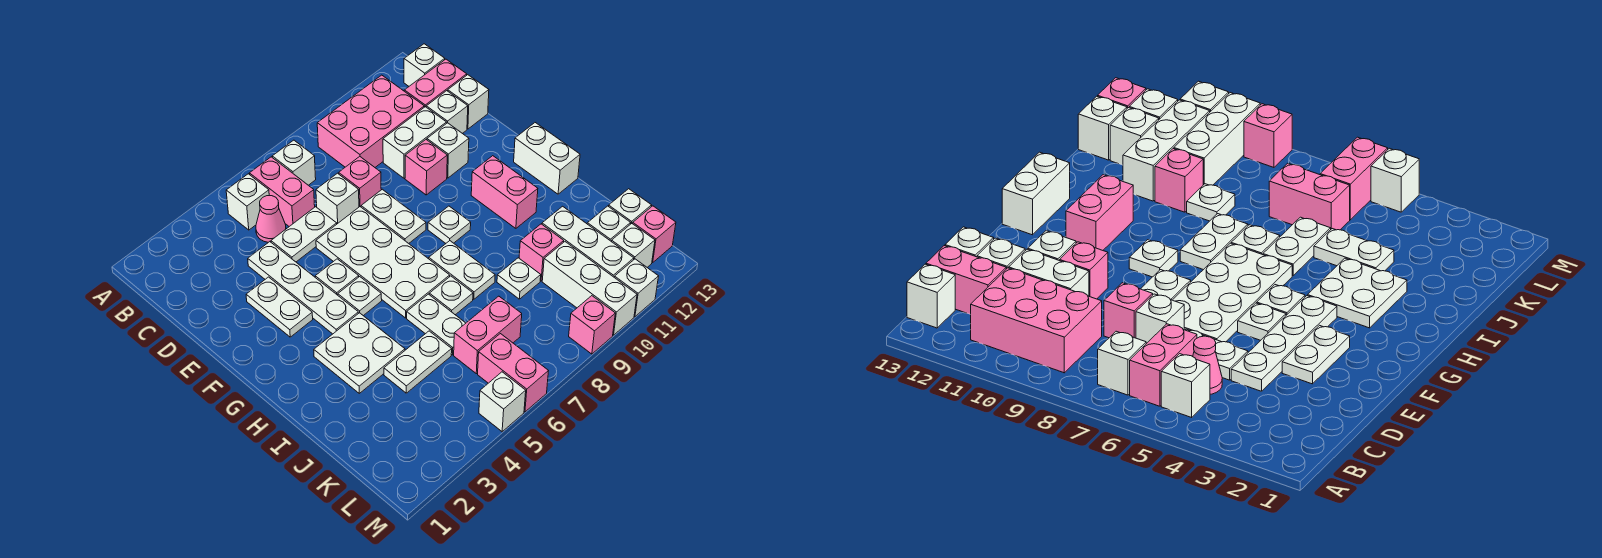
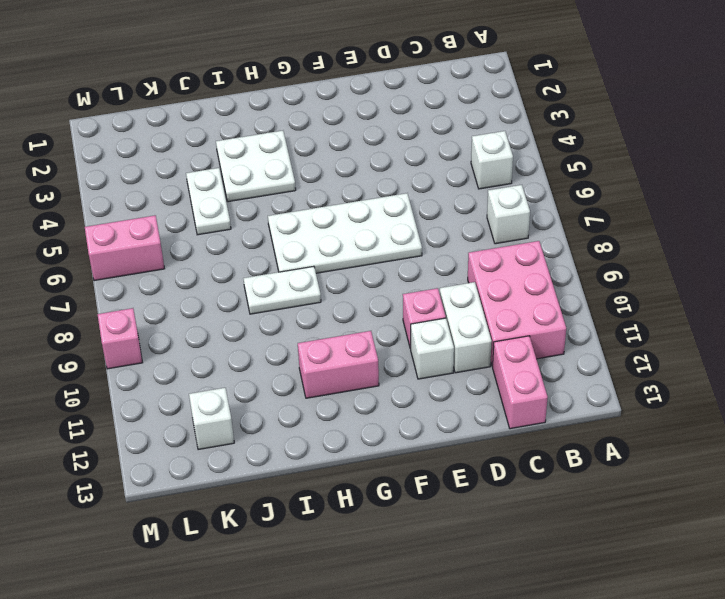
none -> pink brick B6:C6 level 1
none -> white brick B13 level 1
none -> pink cone C5 level 1
none -> white plate D4:G4 level 1

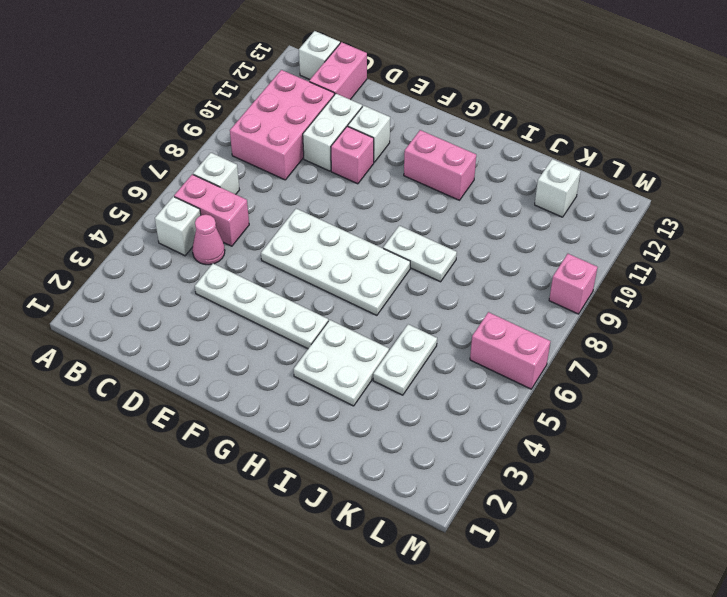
none -> white plate D5:D6 level 1
none -> white brick D7 level 1
none -> pink brick D8 level 1
none -> white brick D12 level 1

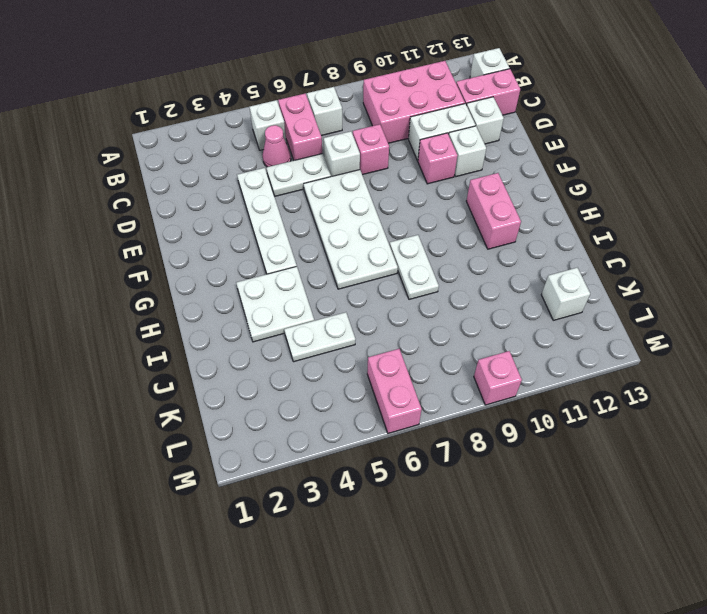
none -> white brick D13 level 1
none -> white plate E3:F3 level 1
none -> white plate E8:F8 level 1
none -> white plate F5 level 1

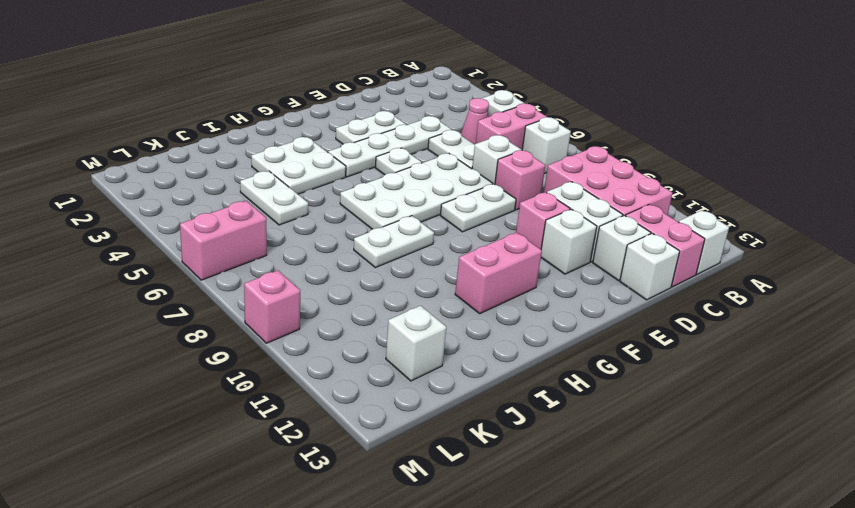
none -> white plate G5 level 1
none -> white plate G9 level 1
none -> white brick G13:H13 level 1
none -> white plate I6:J6 level 1

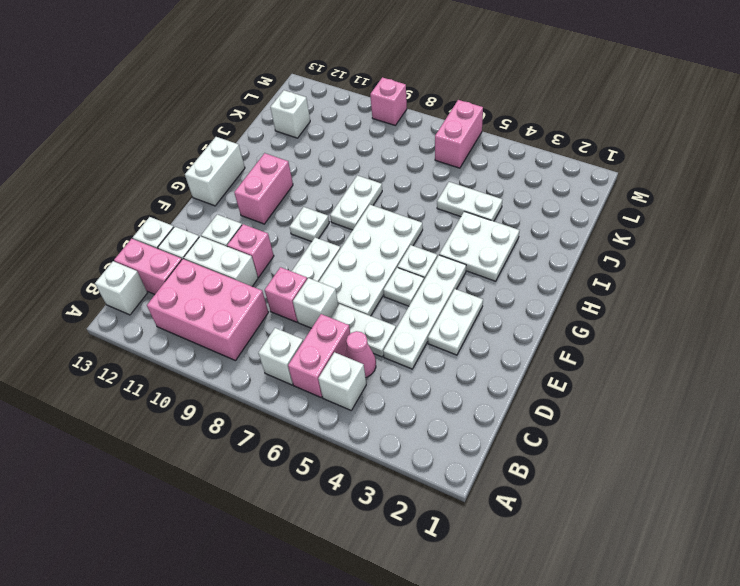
none -> white plate I6:J6 level 1
none -> white plate I7 level 1
none -> white plate J9 level 1
none -> pink brick J10 level 1

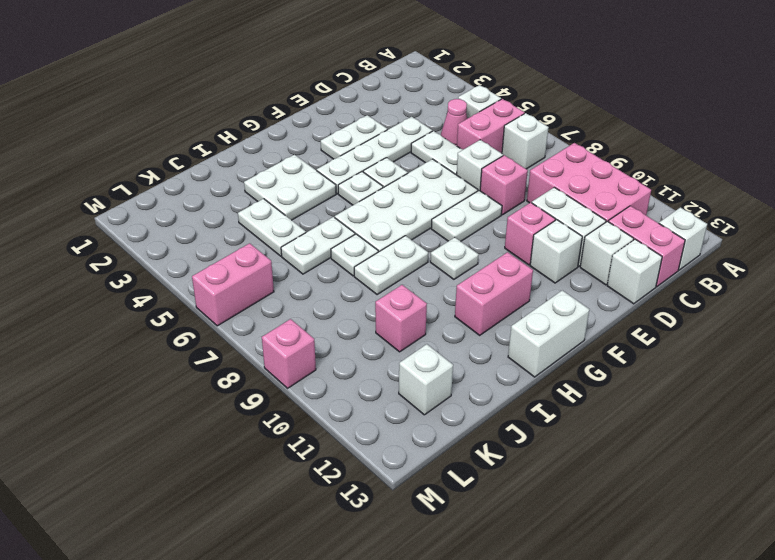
none -> white plate J9 level 1
none -> white brick J11:L11 level 1
none -> pink brick K6:K7 level 1
none -> white brick K10:M10 level 1

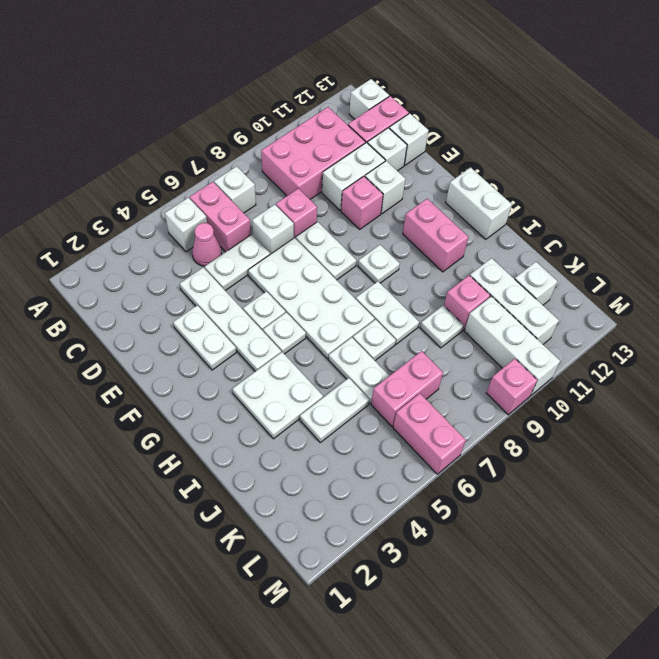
none -> white brick K13 level 1
none -> white brick L12 level 1
none -> pink brick L13 level 1
none -> white brick M5 level 1

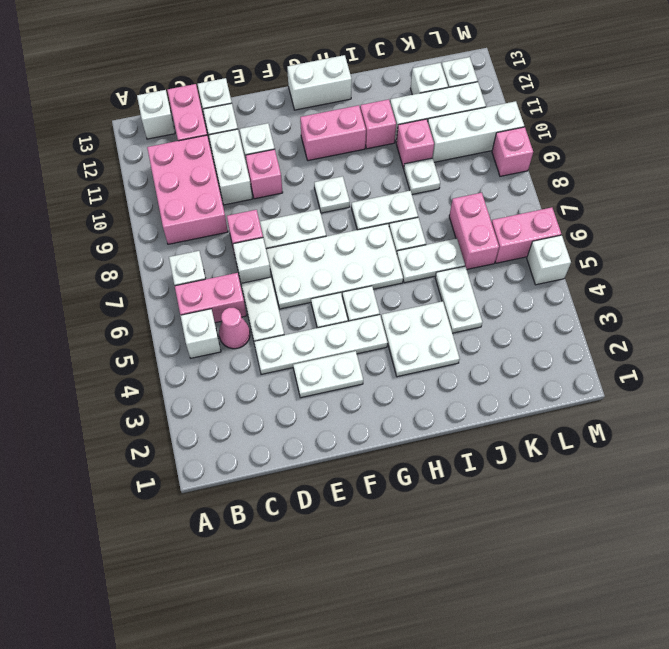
pink brick I11 level 1 -> pink brick L13 level 1
none -> white brick K13 level 1
none -> white brick M11 level 1

